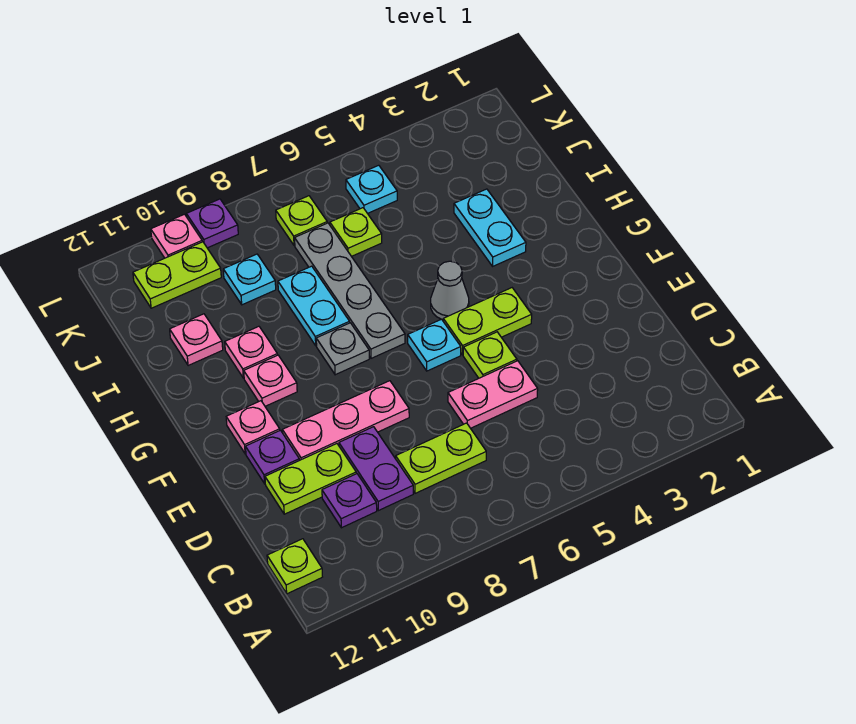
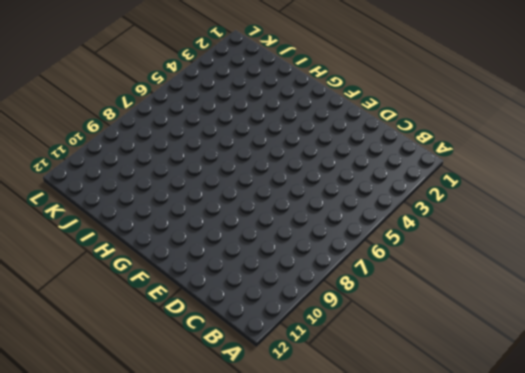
none -> lime plate B12 level 1
none -> lime plate C7:C8 level 1
none -> purple plate C9:D9 level 1

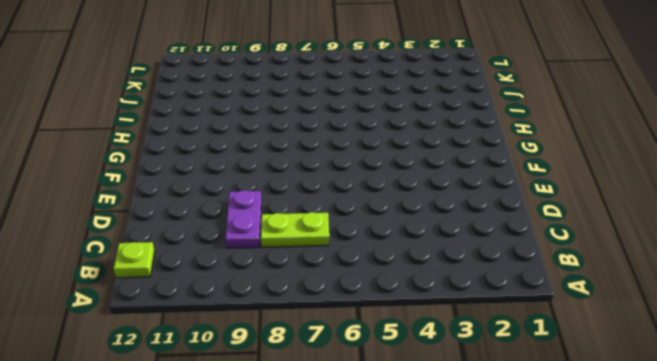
none -> purple plate C10 level 1
none -> pink plate D5:D6 level 1
none -> lime plate D10:D11 level 1

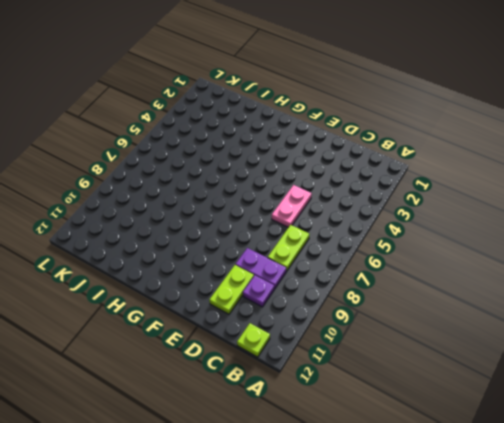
none -> lime plate E5 level 1
none -> pink plate E8:E10 level 1
none -> purple plate E11 level 1

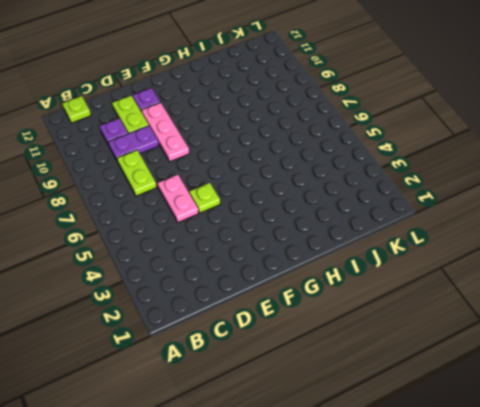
none -> lime plate F4:F5 level 1
none -> cyan plate F6 level 1
none -> pink plate F11 level 1

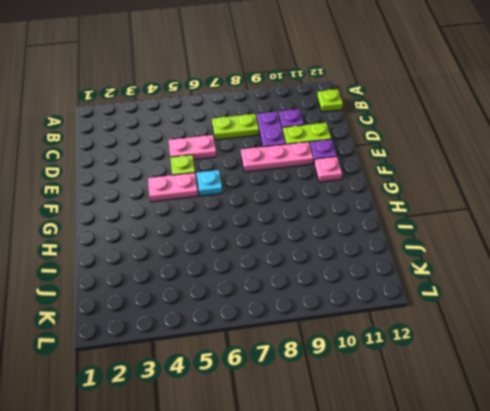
pink plate F4:F5 level 1 -> lime plate F4:F5 level 1
none -> grey cone G5 level 1
none -> grey plate G7:J7 level 1
none -> grey plate G8 level 1

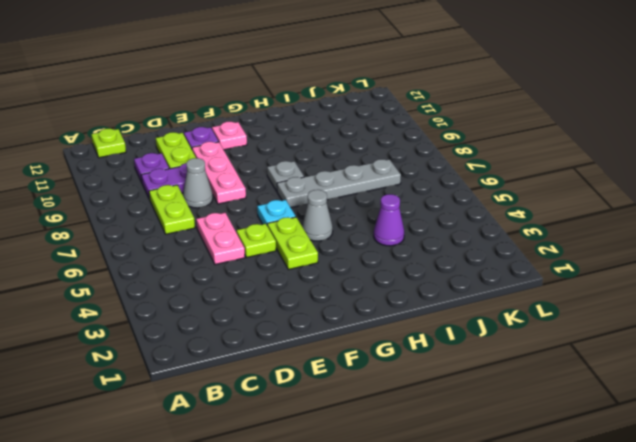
grey cone D8 level 1 -> none
purple cone I4 level 1 -> none
none -> pink plate G10 level 1
none -> cyan plate H3:I3 level 1
none -> cyan plate H8:I8 level 1

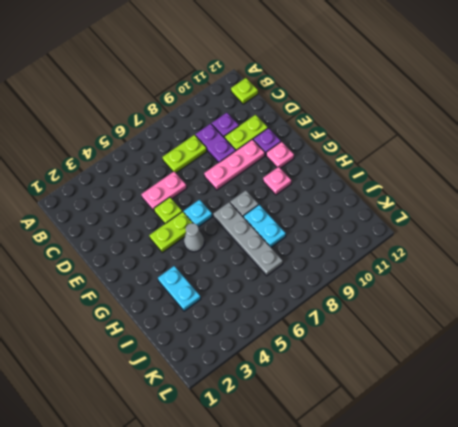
none -> pink plate H10 level 1
none -> pink plate I11 level 1
none -> lime plate J6 level 1

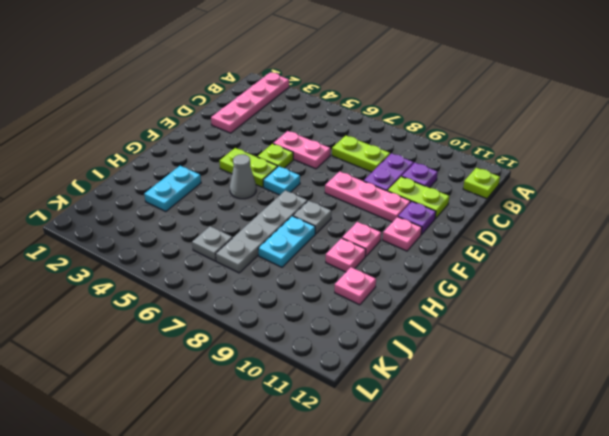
pink plate A2:D2 level 1 -> none
grey plate J6 level 1 -> lime plate J6 level 1
none -> cyan plate J9 level 1
none -> cyan plate K5 level 1
none -> lime plate K7 level 1

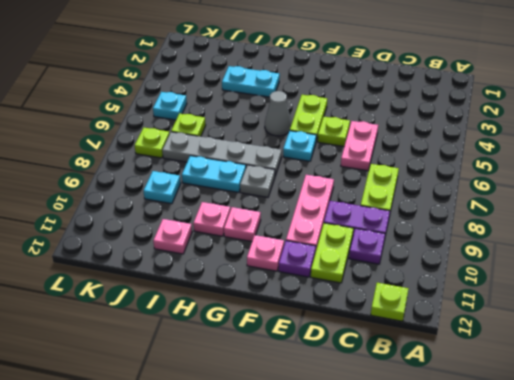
none -> lime plate K10:K11 level 1
none -> purple plate L9 level 1
none -> pink plate L10 level 1

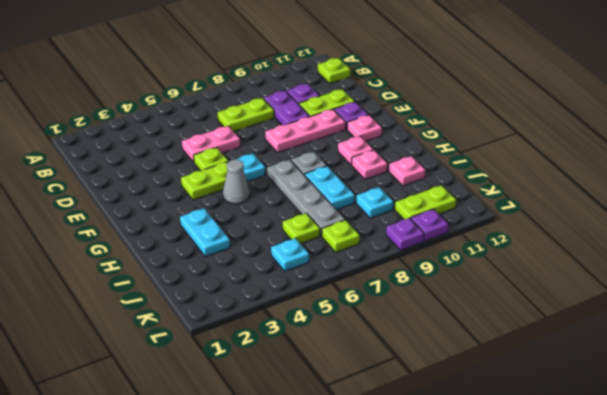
purple plate L10 level 1 -> pink plate L10 level 1

